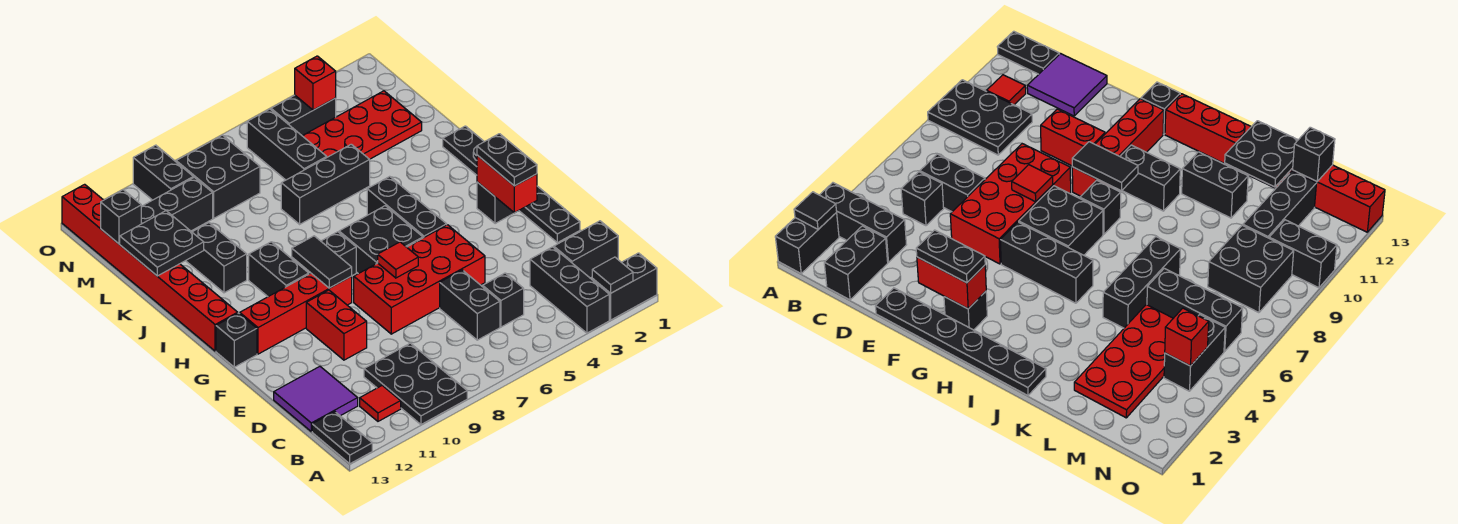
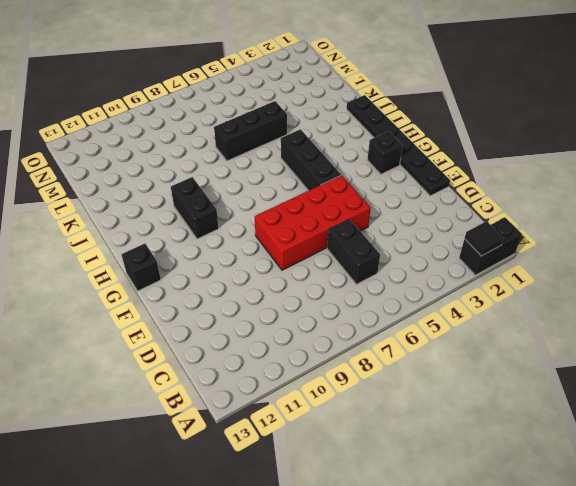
none -> black brick A3:C3 level 1
none -> black plate A9:C10 level 1
none -> black plate A13:B13 level 1
none -> red tile B11 level 1

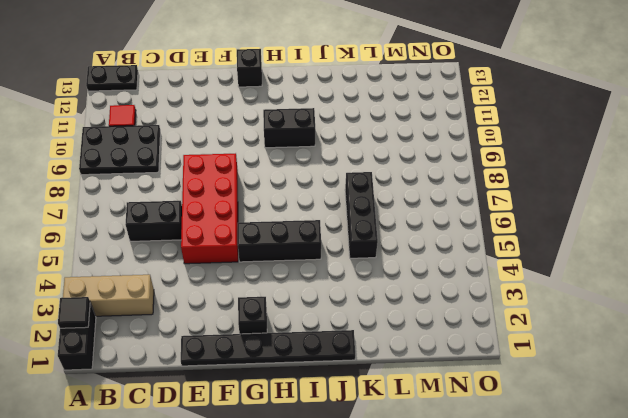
tan brick A3:C3 level 1 -> black brick A3:C3 level 1
none -> black brick C1:C2 level 1
none -> black brick C5 level 1
none -> purple tile C12:D13 level 1
none -> red brick E10:F10 level 1

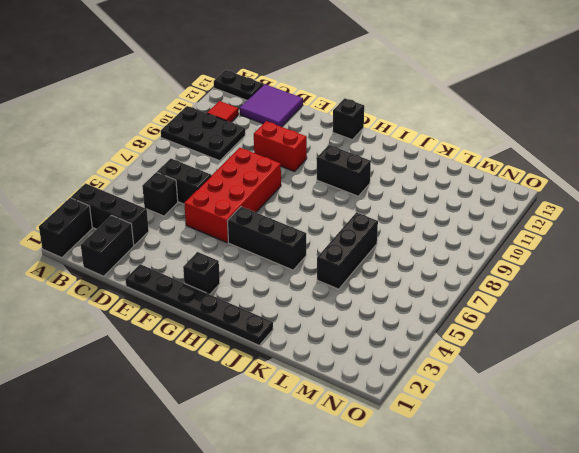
none -> black brick G6:H7 level 1
none -> red brick G9:G12 level 1
none -> black brick H8 level 1
none -> red brick H13:O13 level 1

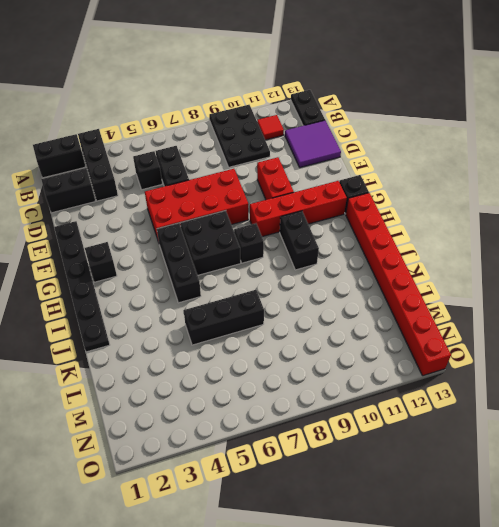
none -> black brick J11:K11 level 1
none -> red plate L2:M5 level 1
none -> black brick L6:N6 level 1
none -> black brick M8:N9 level 1

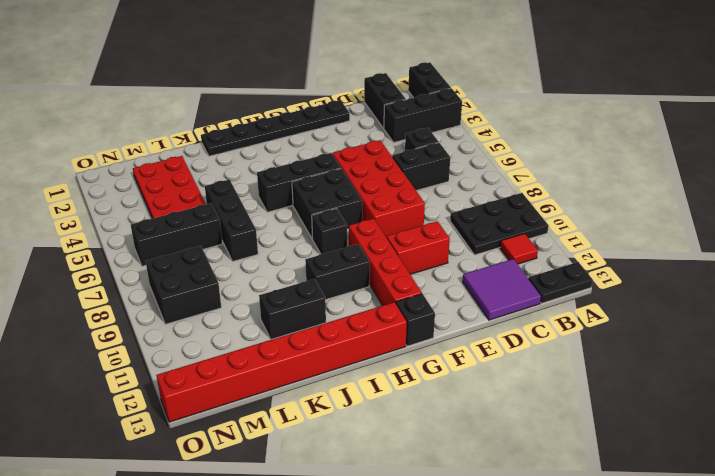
none -> black brick G2 level 1
none -> black brick M10:M12 level 1
none -> black brick N4:N5 level 1
none -> black brick N10:O10 level 1

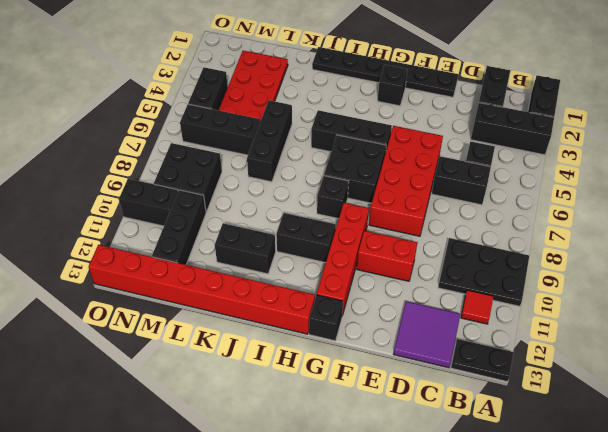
none -> black tile A2 level 2
none -> red brick F2:G2 level 2
none -> red tile F7 level 2
none -> black tile G9:H9 level 2

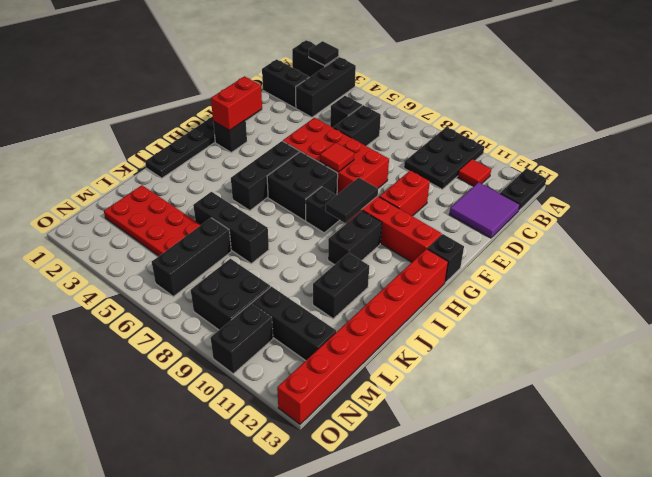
none -> black brick N4:N5 level 1
none -> black plate K12:L13 level 2
none -> black brick M13 level 2
none -> red brick N4 level 2

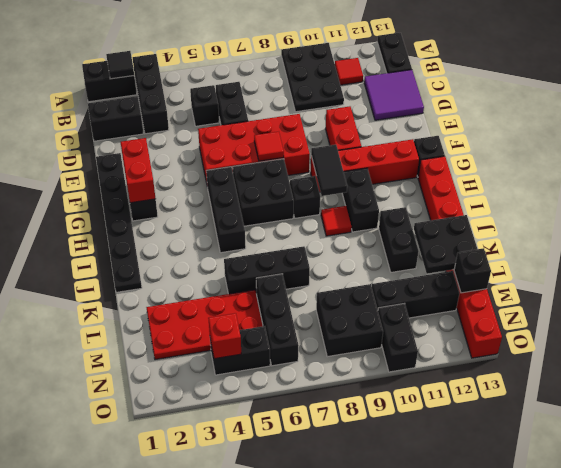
red tile I9 level 1 -> none
none -> black plate F2:G2 level 3

